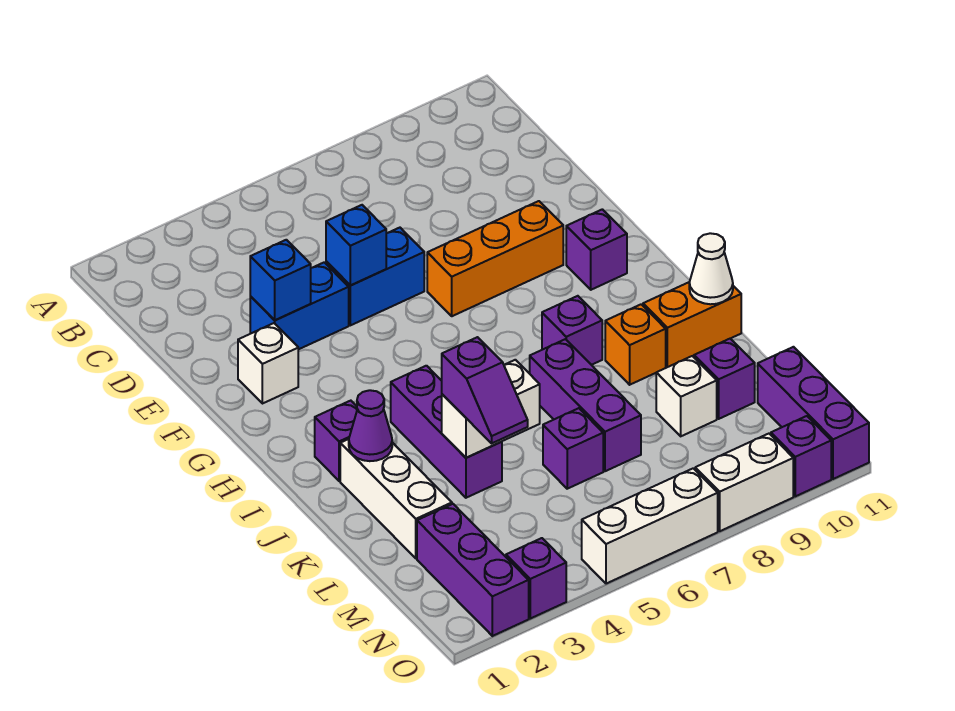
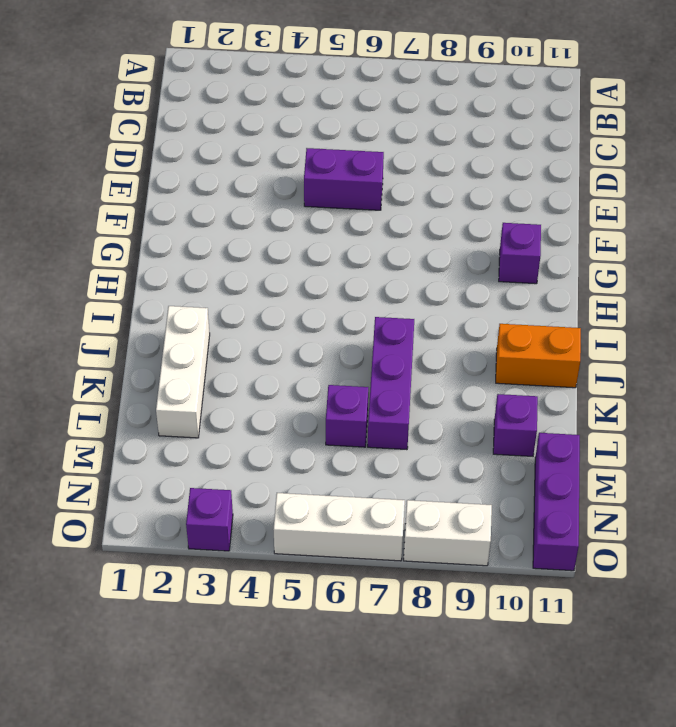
purple brick E5:E6 level 1 -> blue brick E5:E6 level 1
none -> blue brick E3:E4 level 1
none -> white brick F2 level 1
none -> orange brick F7:F9 level 1

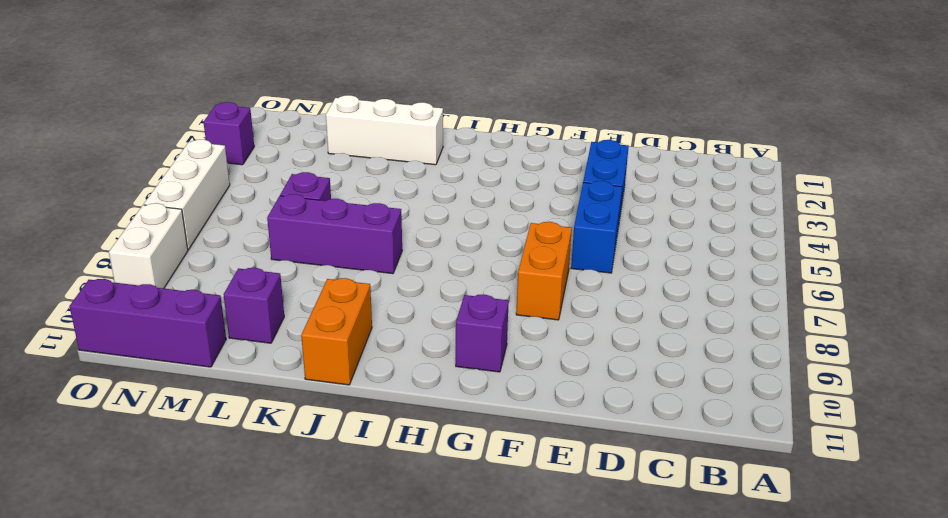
orange brick F7:F8 level 1 -> orange brick F7:F9 level 1
none -> white brick F2 level 1
none -> purple brick I2 level 1
none -> purple brick I4:K4 level 1

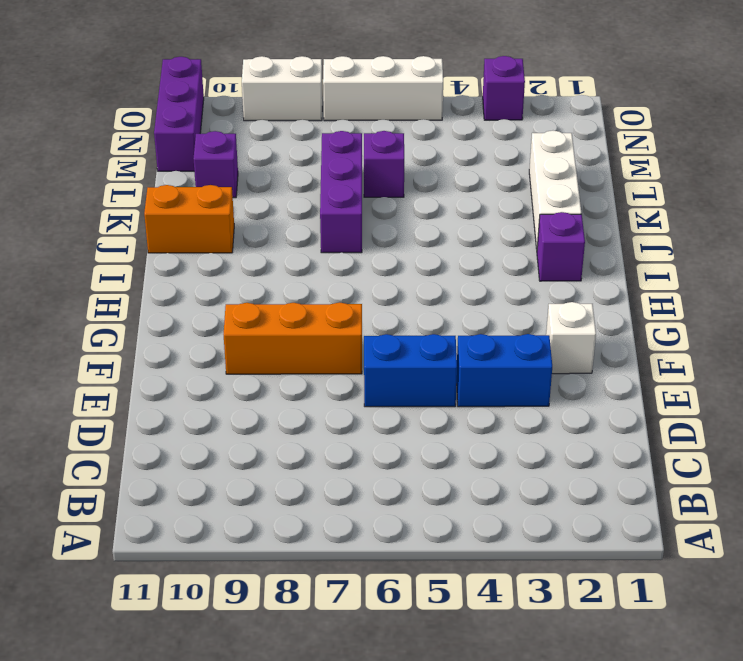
none -> purple brick G10 level 1
none -> purple brick I4:K4 level 1
none -> purple brick I8 level 1

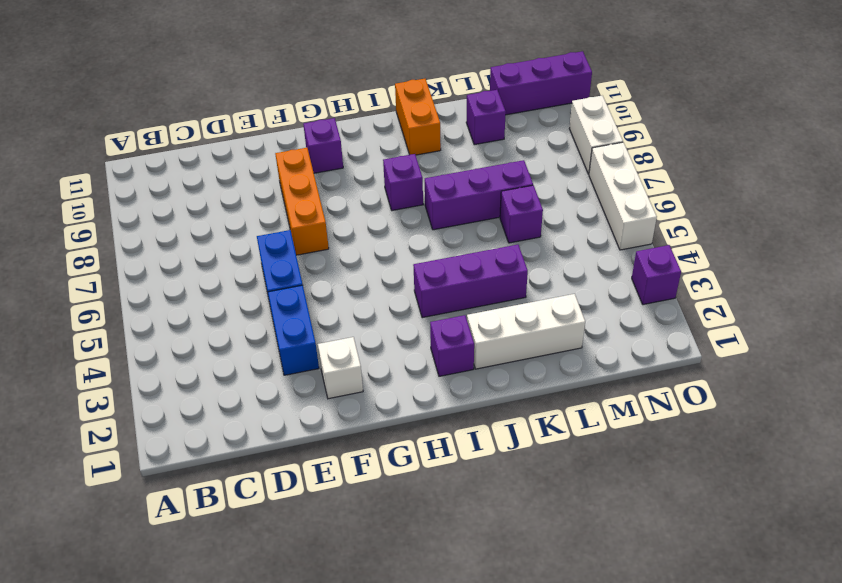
none -> orange brick J9 level 1
none -> white brick L9 level 1
none -> purple brick M2:O2 level 1

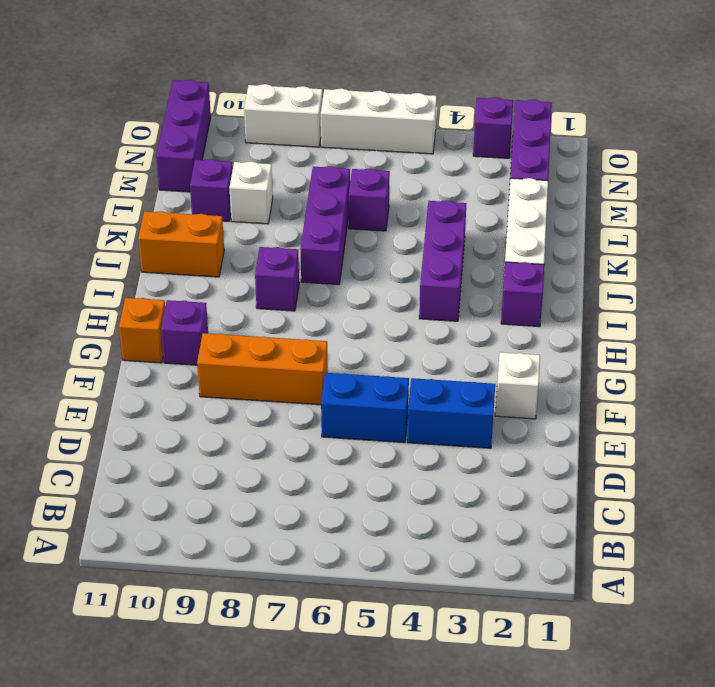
orange brick G11 level 1 -> orange brick J9 level 1
none -> purple brick O10 level 1
none -> blue brick E3 level 2
none -> blue brick E5 level 2

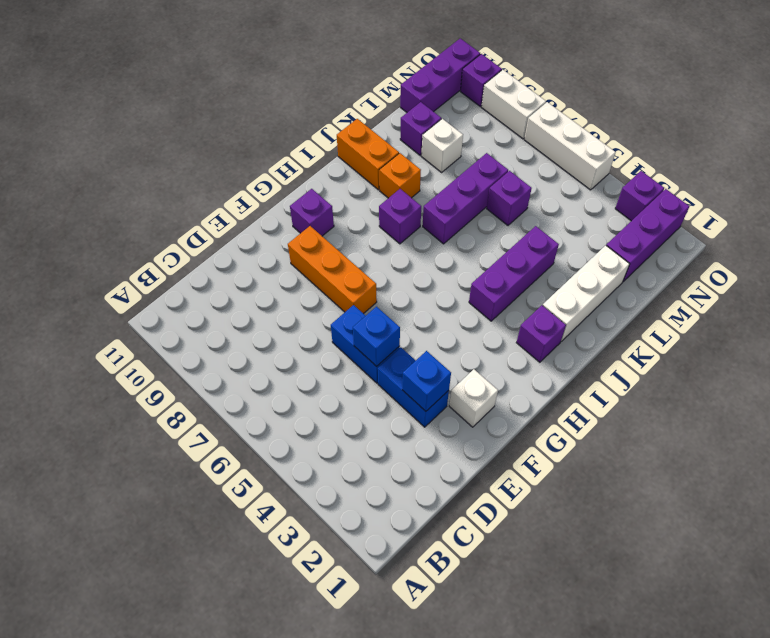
none -> purple cone J2 level 2
none -> white cone J11 level 2
none -> white brick K4:K5 level 2

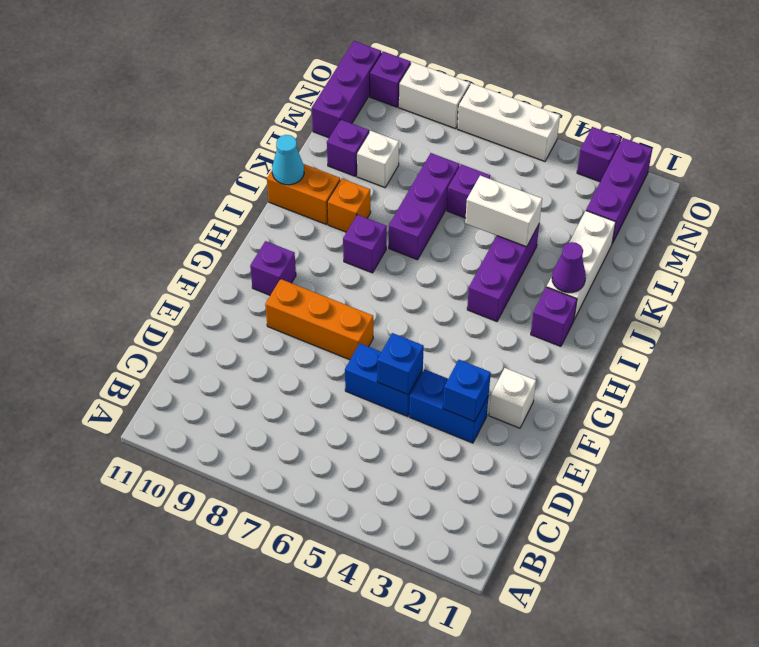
cyan cone J11 level 2 -> white cone J11 level 2
none -> purple slope K4:L4 level 3 top K

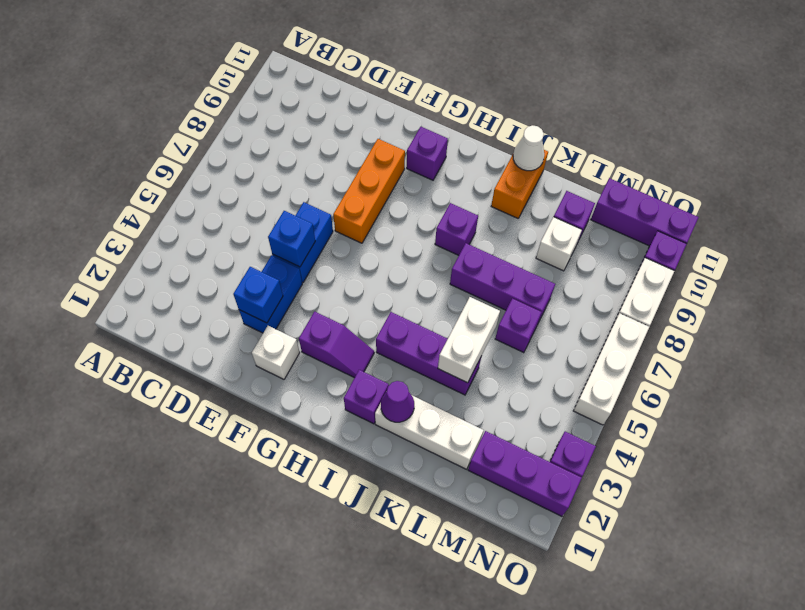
purple slope G3:H3 level 1 top G -> purple slope K4:L4 level 3 top K
none -> orange brick J9 level 1

